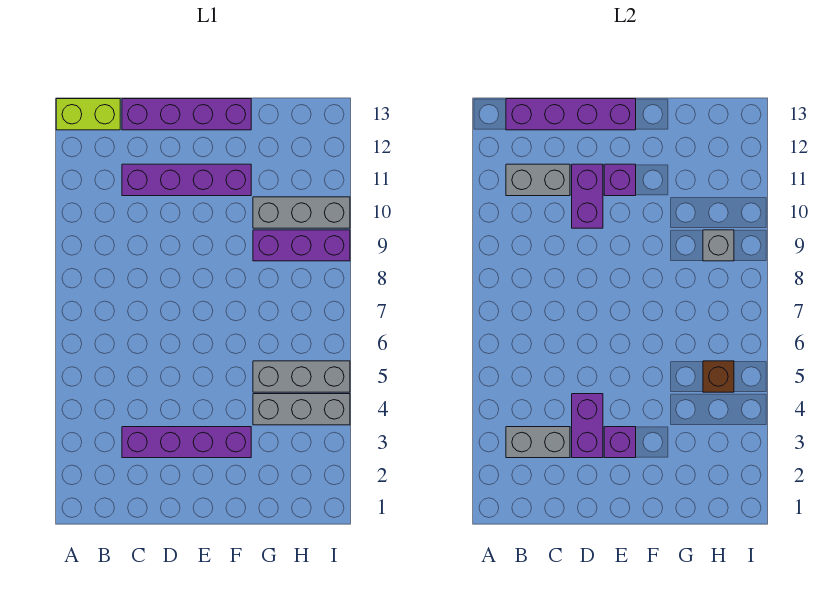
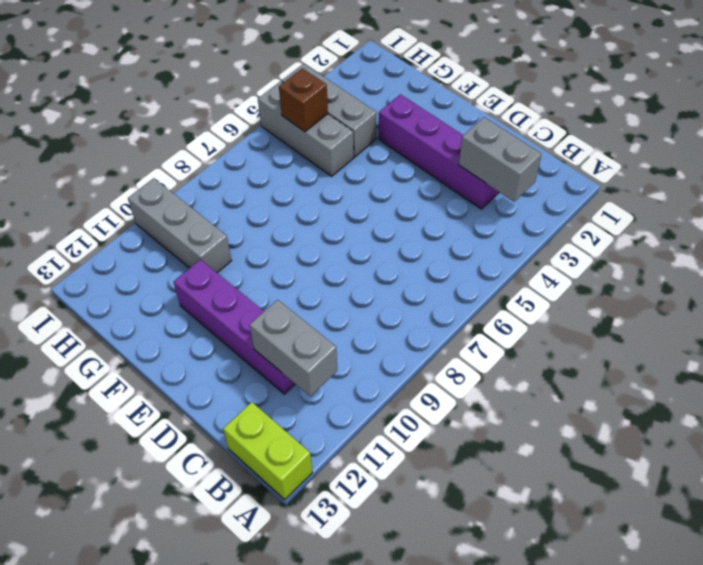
none -> purple brick C13:F13 level 1
none -> purple brick G9:I9 level 1
none -> purple brick B13:E13 level 2

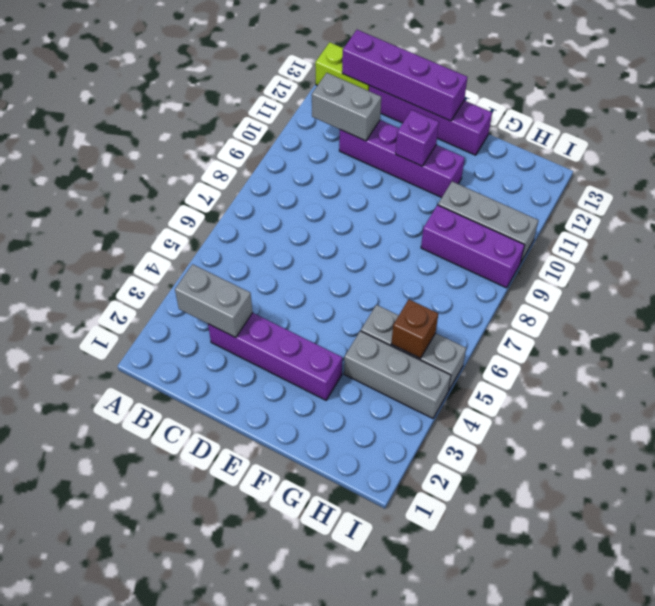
none -> purple brick D3:D4 level 2
none -> purple brick D10:D11 level 2
none -> purple brick E3 level 2

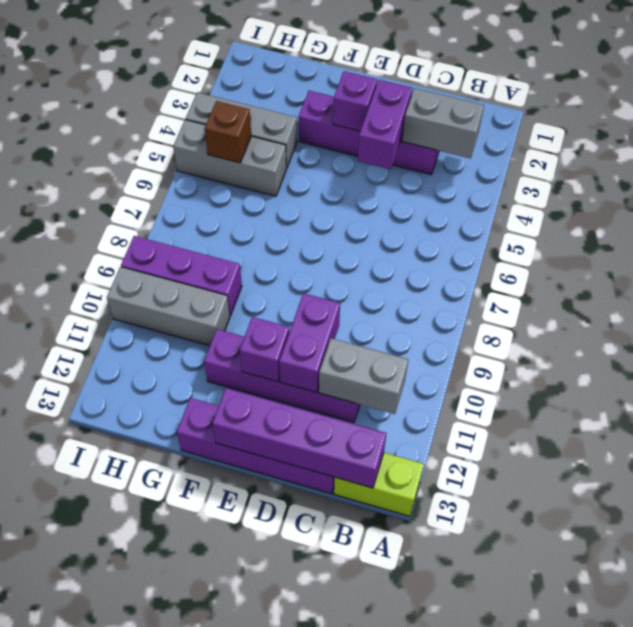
none -> grey brick H9 level 2

